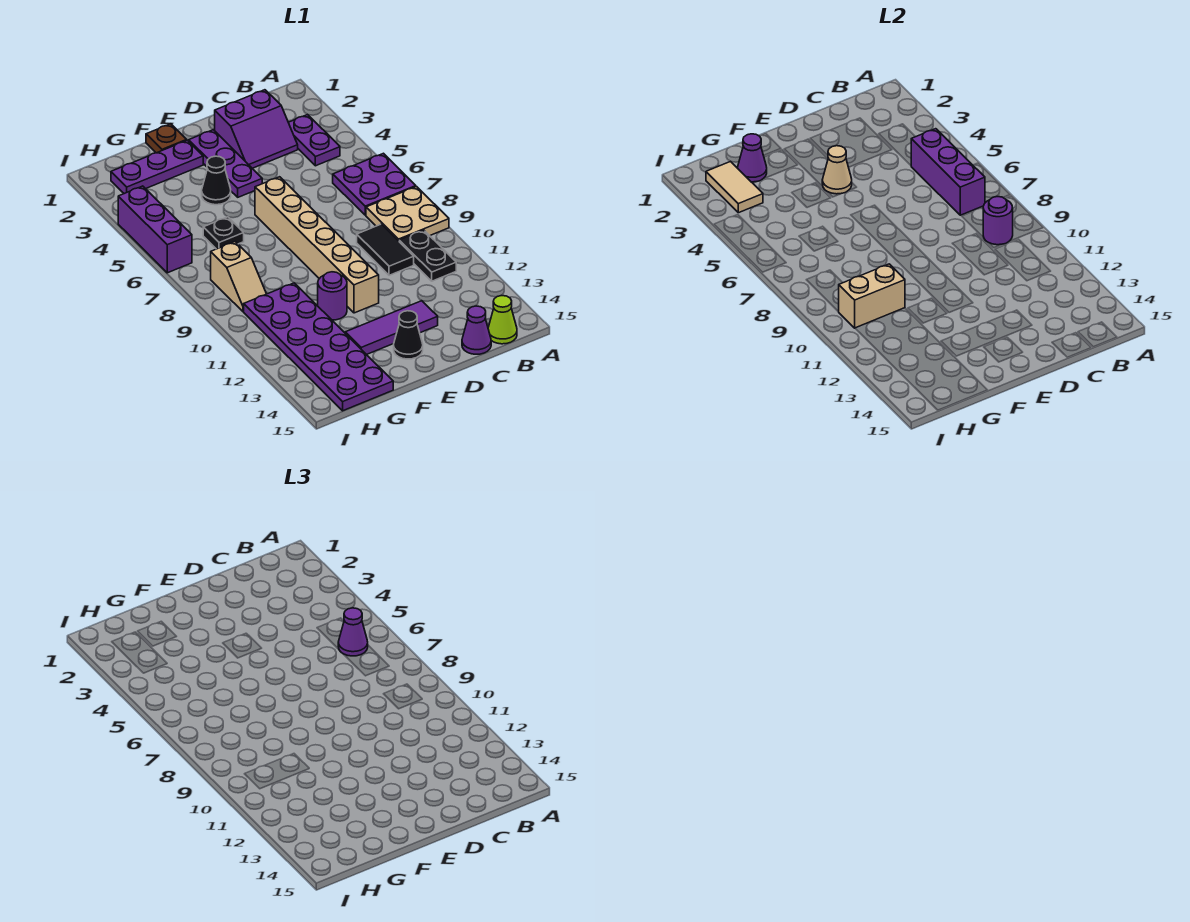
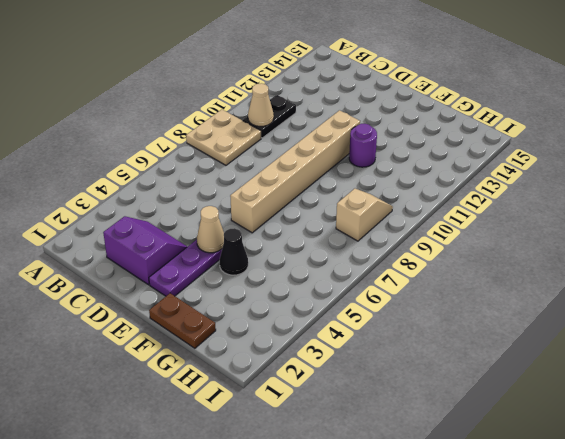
tan cone B10 level 2 -> none
brown plate F1:G1 level 1 -> brown plate F1 level 1
none -> purple plate A6:B7 level 1
none -> purple plate B3:B4 level 1
none -> lime cone B15 level 1

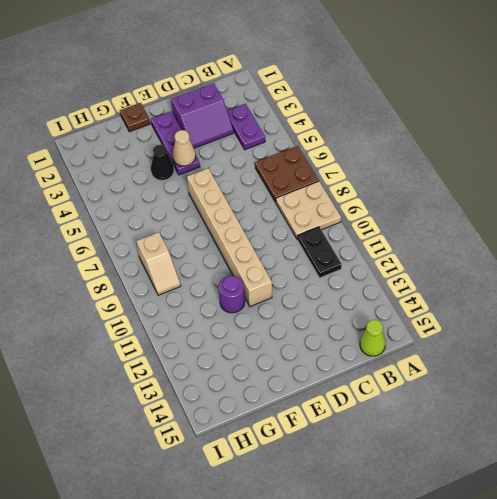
brown plate A6:B7 level 1 -> purple plate A6:B7 level 1
none -> black tile C9:C10 level 1
none -> purple cone C15 level 1
none -> purple tile D13:F13 level 1

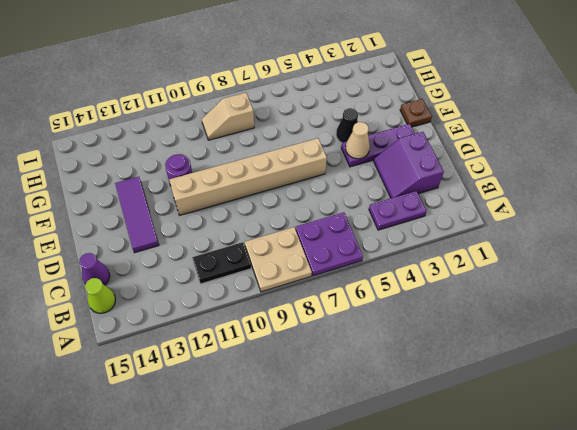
none -> black tile C9:C10 level 1
none -> black cone E14 level 1
none -> purple plate F2:H2 level 1

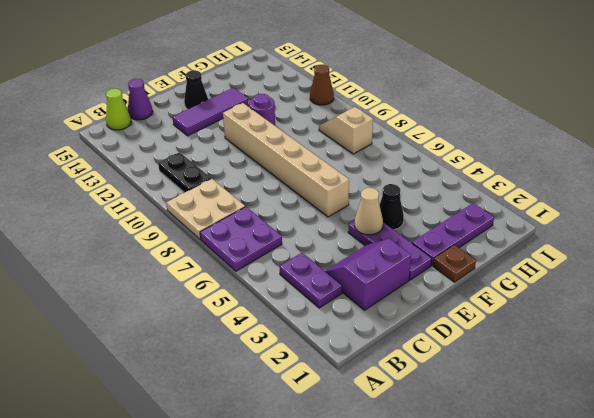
brown cone I11 level 1 -> none
none -> black tile C9:C10 level 1
none -> black plate G6 level 1
none -> purple plate G10:H15 level 1

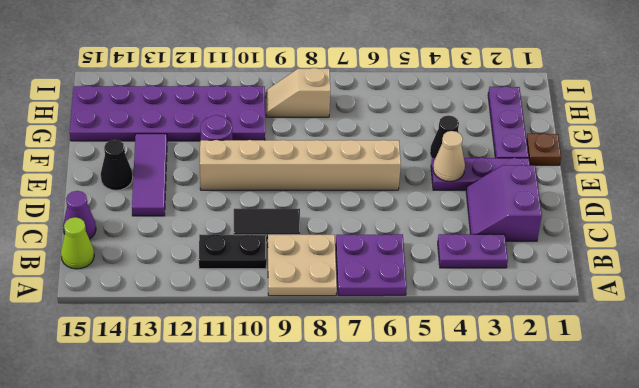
none -> black plate G6 level 1
none -> purple brick I4:I6 level 1
none -> purple brick B5:B7 level 2

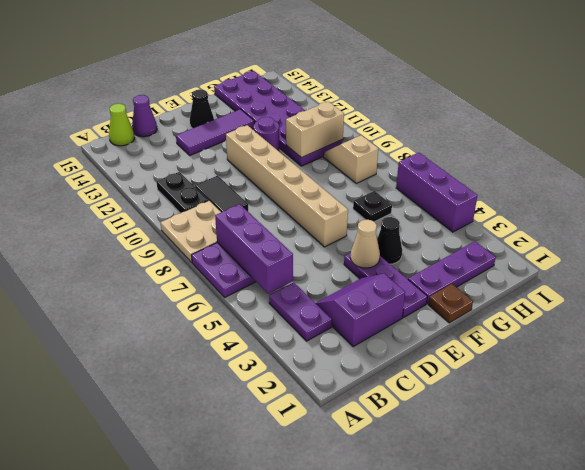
none -> purple round brick B9 level 2
none -> purple cone G2 level 2
none -> tan tile H2:H3 level 2

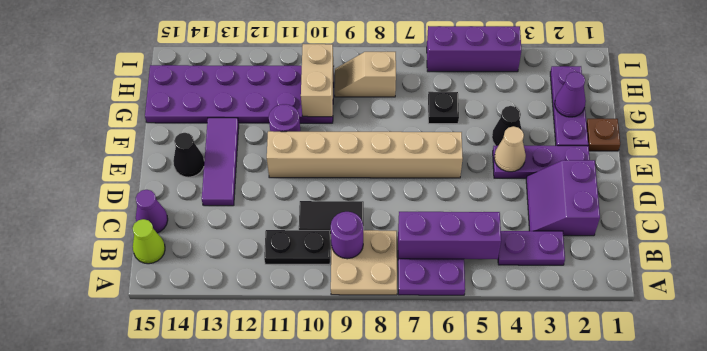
none -> tan tile H2:H3 level 2
none -> purple cone B6 level 3

